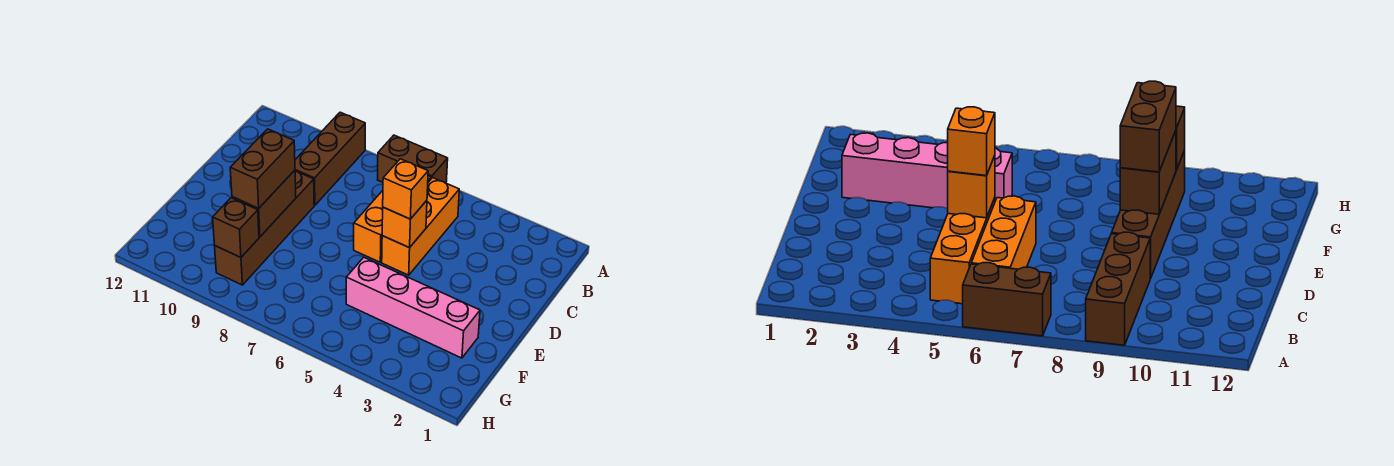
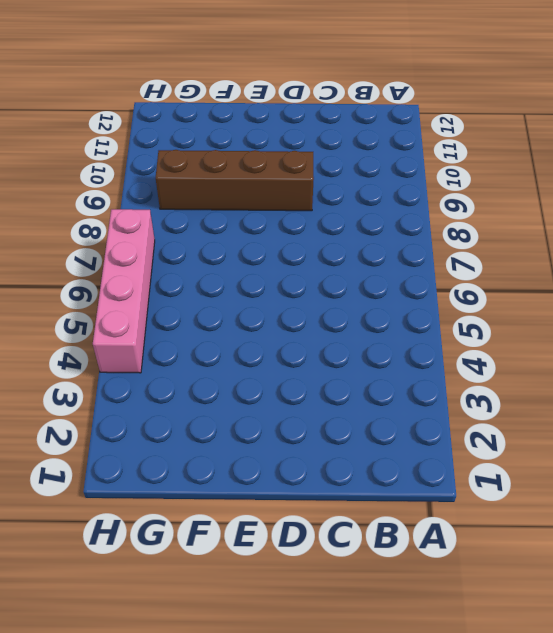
pink brick H4:H7 level 1 -> pink brick F2:F5 level 1
none -> brown brick A6:A7 level 1
none -> brown brick A9:C9 level 1

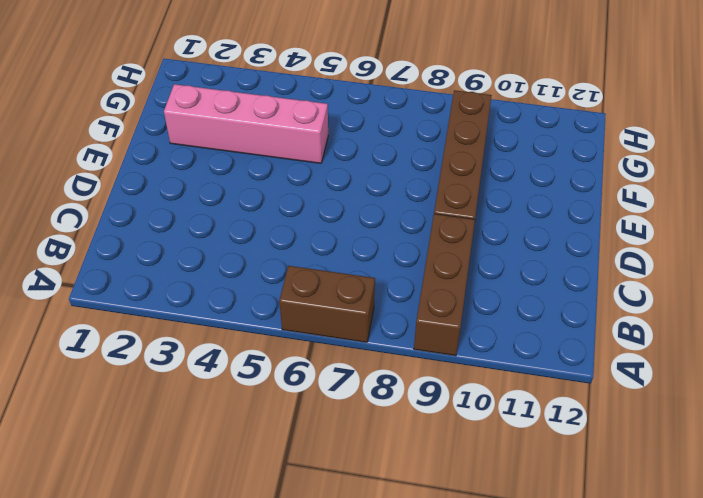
none -> orange brick B5:D5 level 1
none -> orange brick B6:D6 level 1

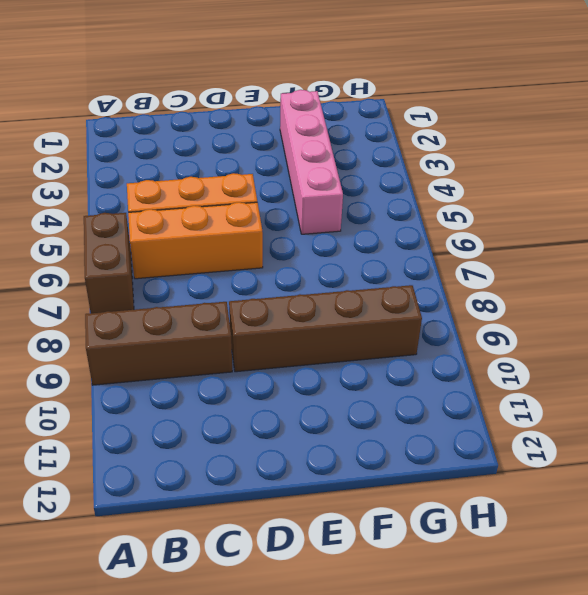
none -> orange brick D5 level 2
none -> brown brick E9:F9 level 2

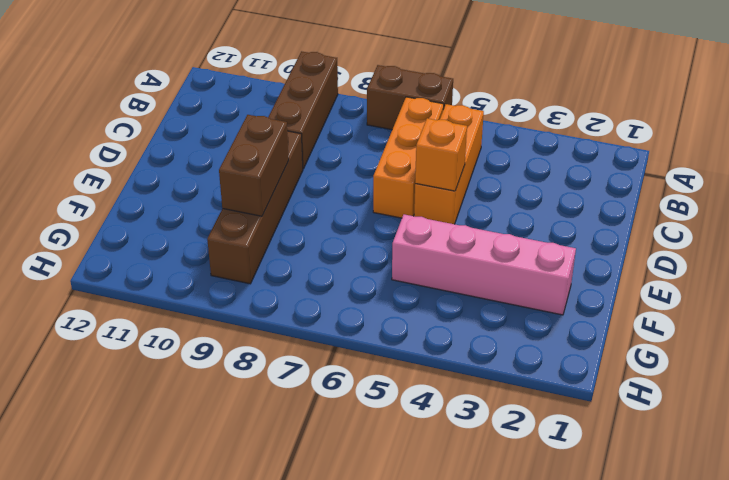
none -> brown brick G9 level 2
none -> orange brick D5 level 3

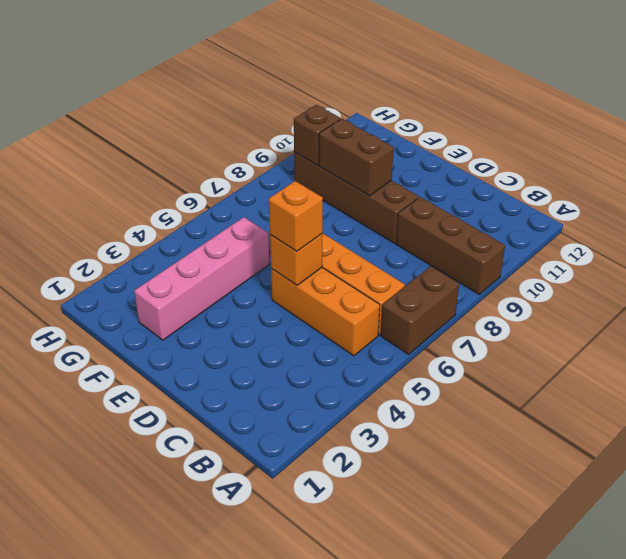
none -> brown brick E9:F9 level 3

